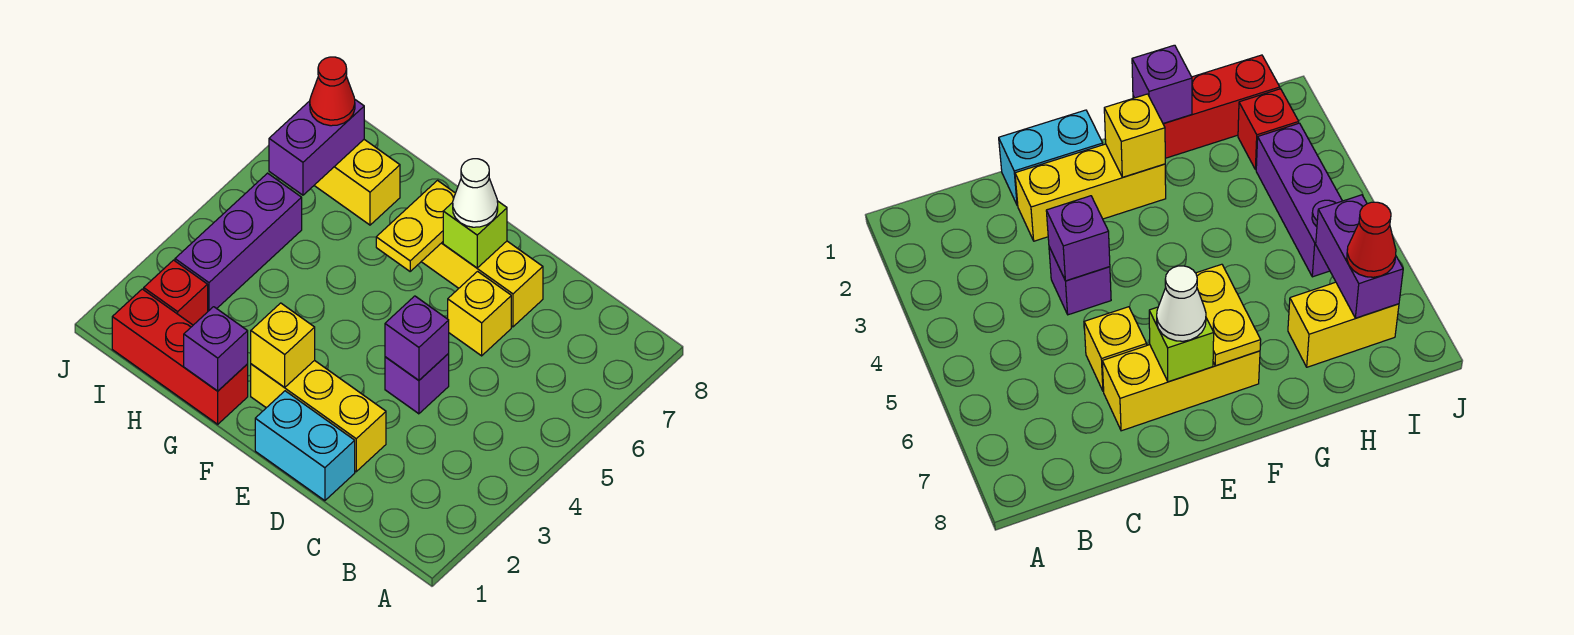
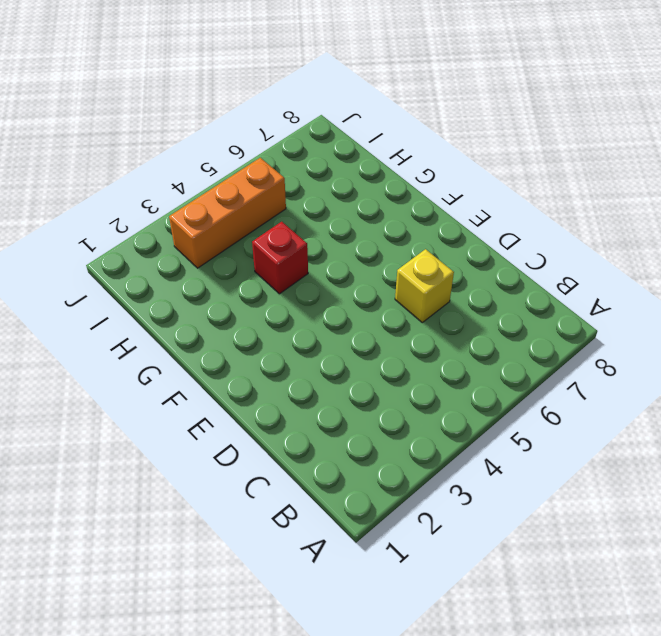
red brick G4 level 1 -> red brick I2 level 1
orange brick I3:I5 level 1 -> purple brick I3:I5 level 1
none -> cyan brick D1:E1 level 1
none -> yellow brick D2:F2 level 1
none -> purple brick D4 level 1

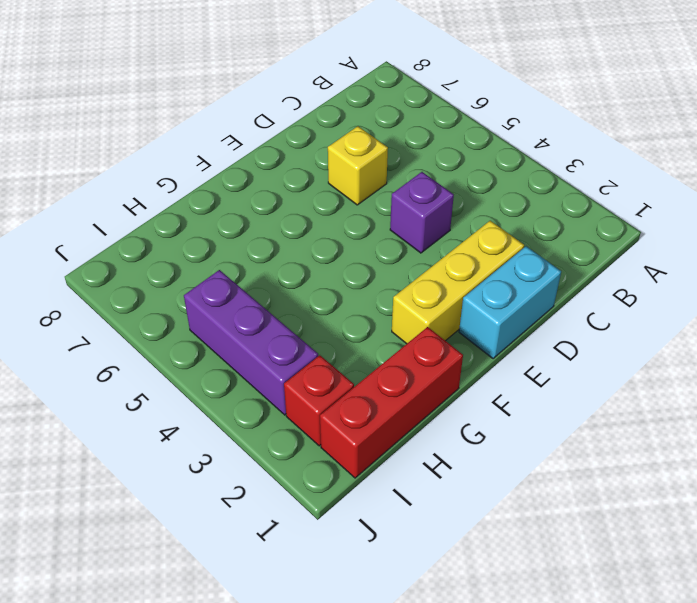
none -> yellow brick D7:F7 level 1
none -> yellow brick H7:I7 level 1
none -> purple brick D4 level 2

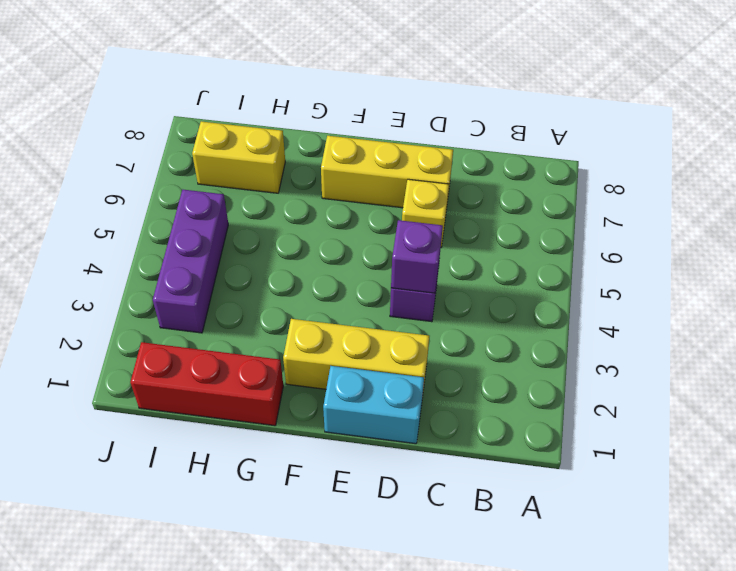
none -> red brick I2 level 1
none -> lime brick E7 level 2
none -> yellow brick F2 level 2

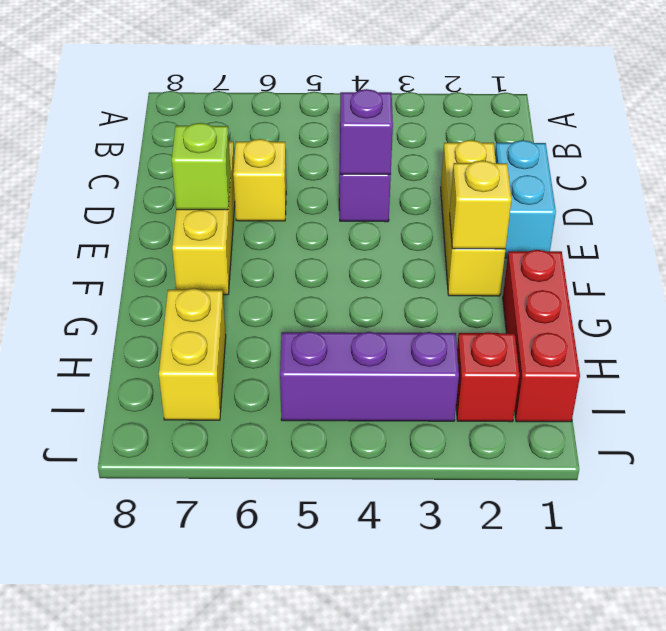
none -> yellow plate F6:F7 level 2
none -> purple brick G1 level 2
none -> purple brick I6:I7 level 2

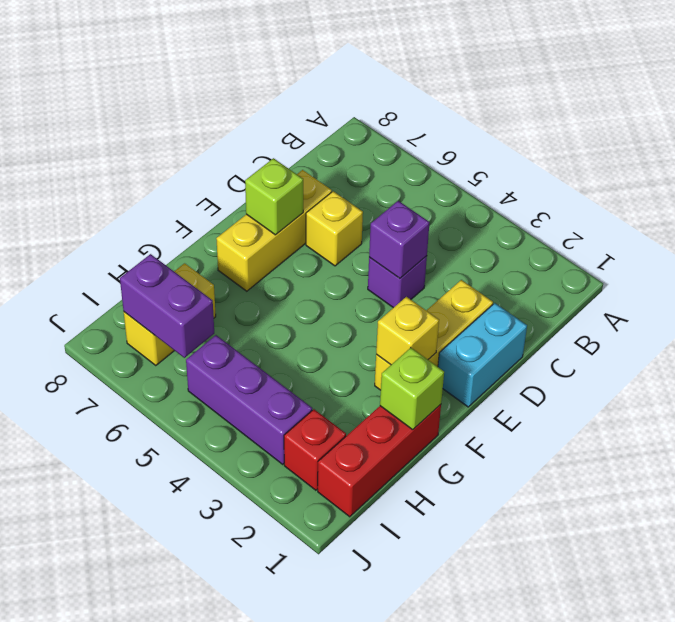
lime brick G1 level 2 -> purple brick G1 level 2
none -> yellow plate F6:F7 level 2
none -> white cone E7 level 3
none -> red cone I7 level 3

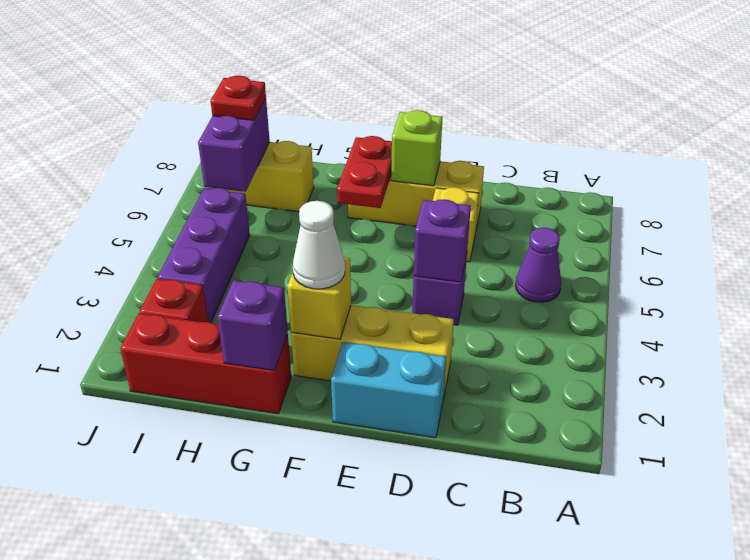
purple cone B5 level 1 -> none
white cone F2 level 3 -> white cone E7 level 3
red plate F6:F7 level 2 -> yellow plate F6:F7 level 2
red plate I7 level 3 -> red cone I7 level 3

